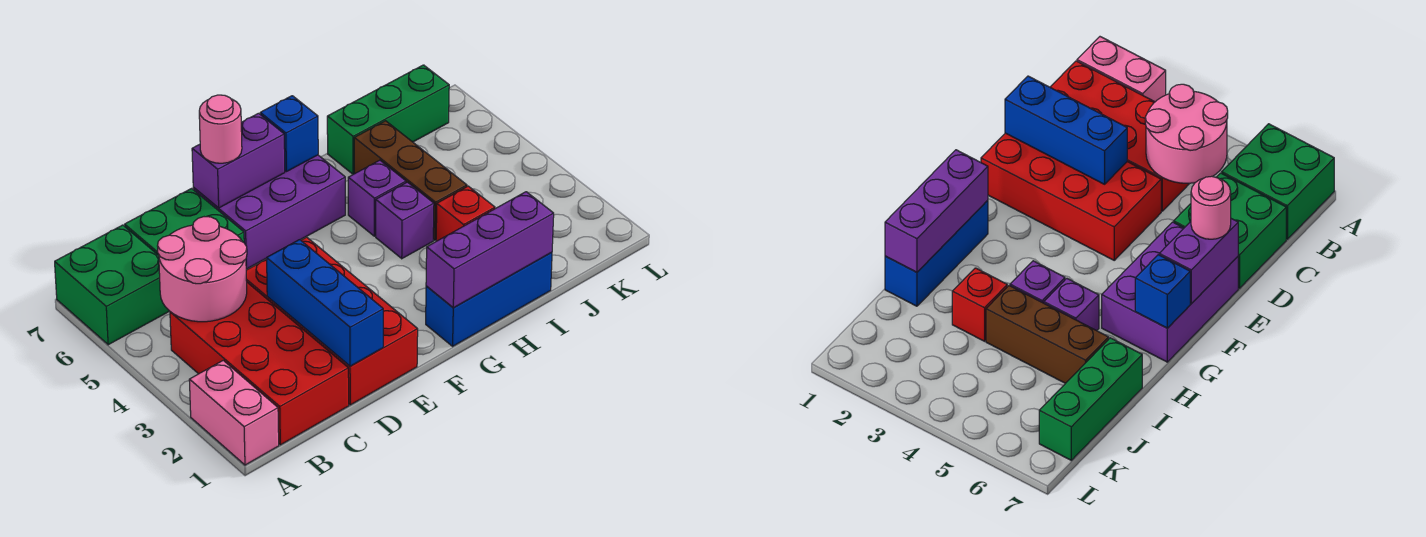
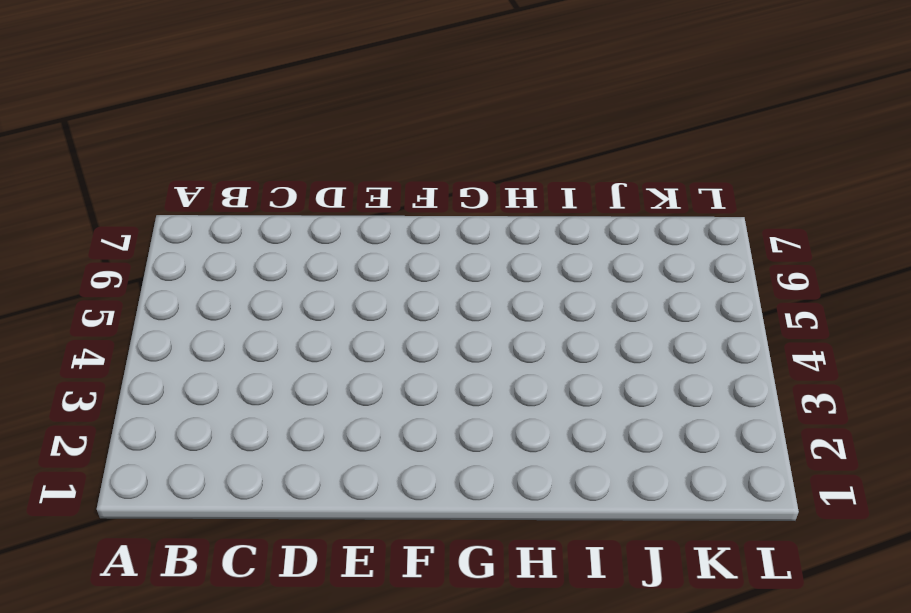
none -> pink brick A1:A2 level 1
none -> green brick A6:B7 level 1
none -> red brick B1:C4 level 1

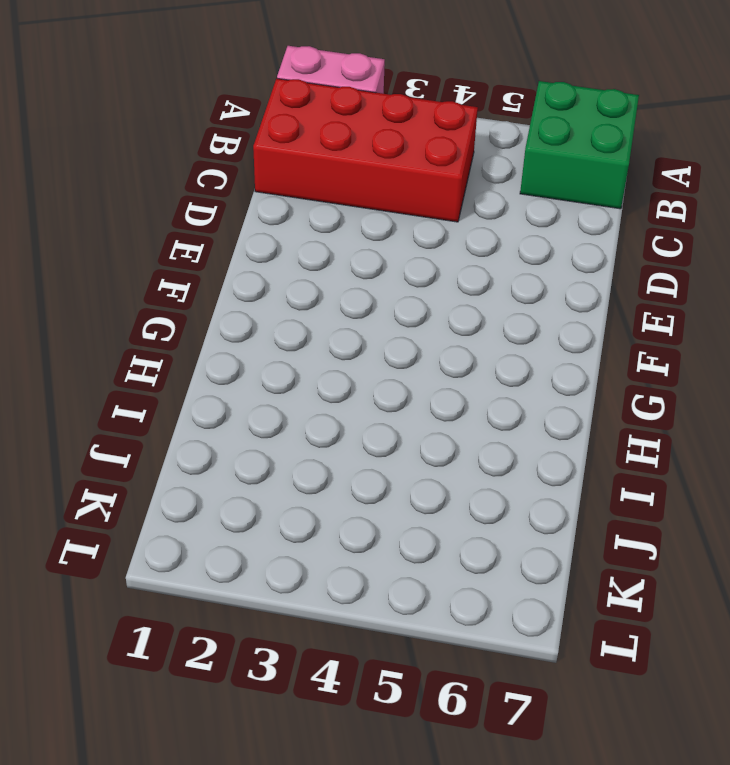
none -> green brick C6:D7 level 1
none -> red brick D1:E4 level 1
none -> purple brick E6:G7 level 1

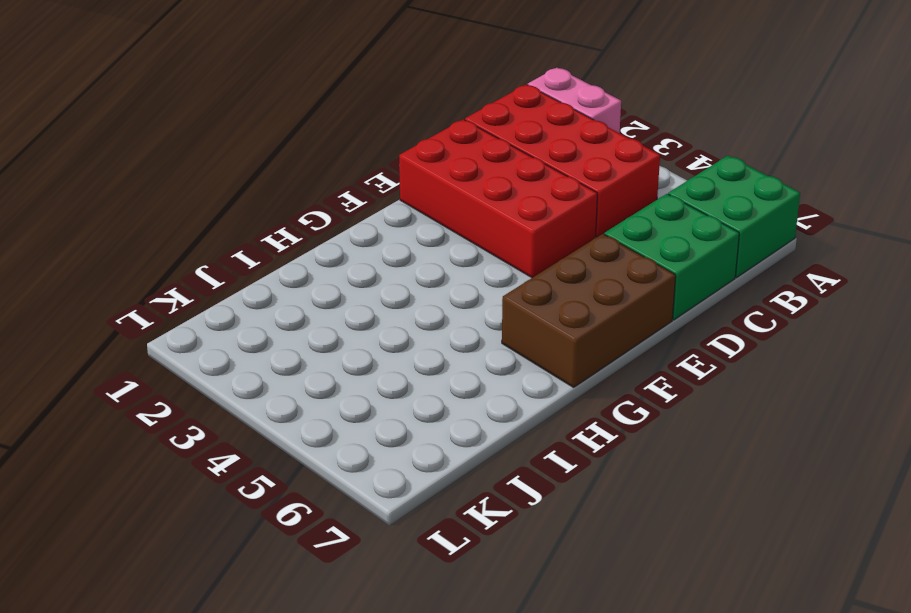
brown brick E6:G7 level 1 -> purple brick E6:G7 level 1
none -> blue brick G1:I1 level 1
none -> purple brick H4 level 1
none -> purple brick H5 level 1

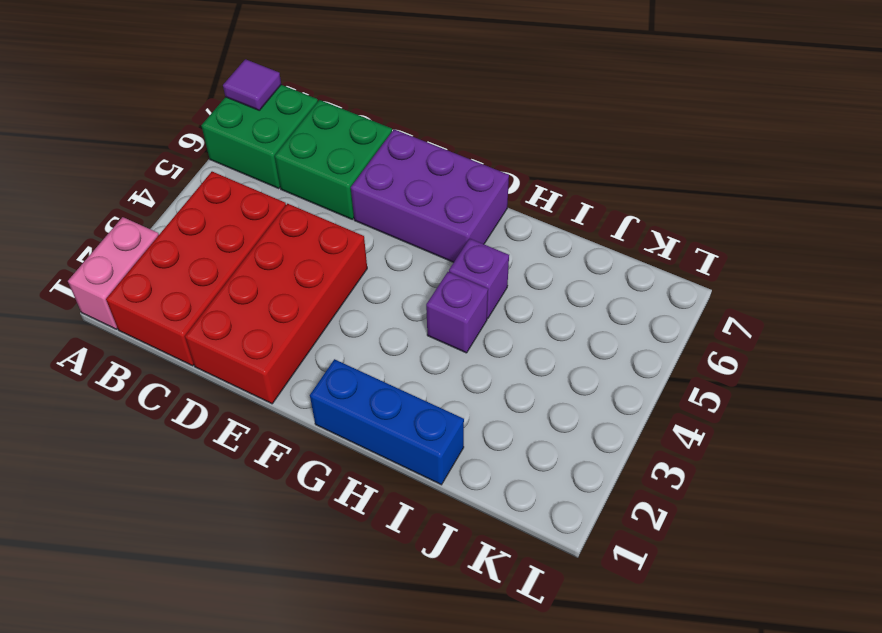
purple tile A7 level 2 -> none
none -> red brick I3 level 1
none -> brown brick I4:I6 level 1
none -> green brick I7:K7 level 1

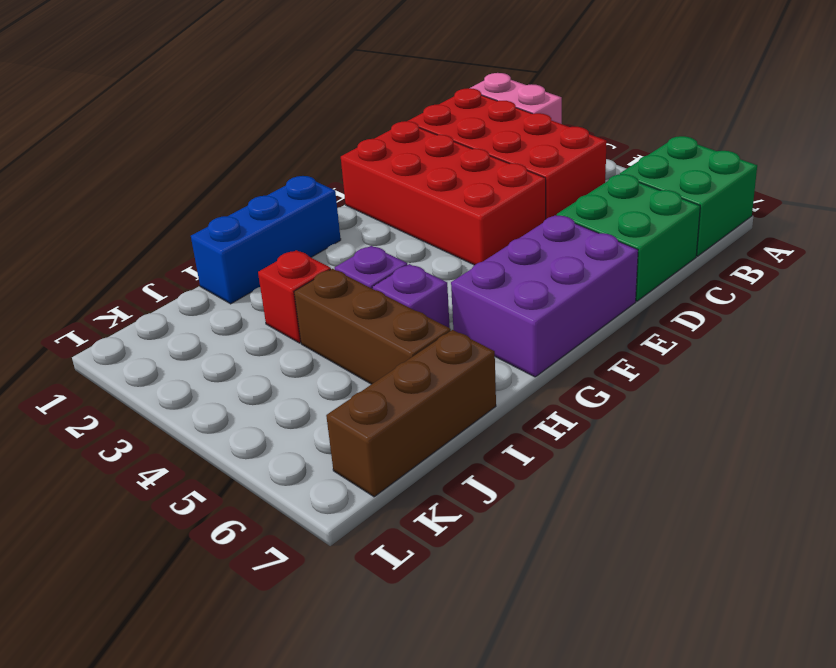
brown brick I7:K7 level 1 -> green brick I7:K7 level 1
none -> pink round brick B4:C5 level 2
none -> blue brick D1:D3 level 2
none -> purple brick E7:F7 level 2

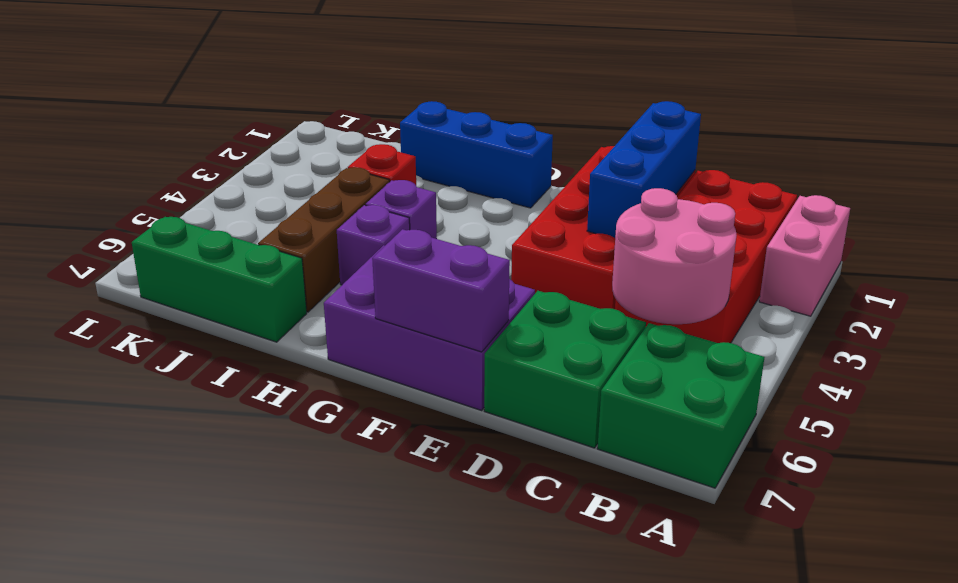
none -> purple brick G1:I1 level 2
none -> blue brick G7 level 2
none -> pink round brick E7 level 3

